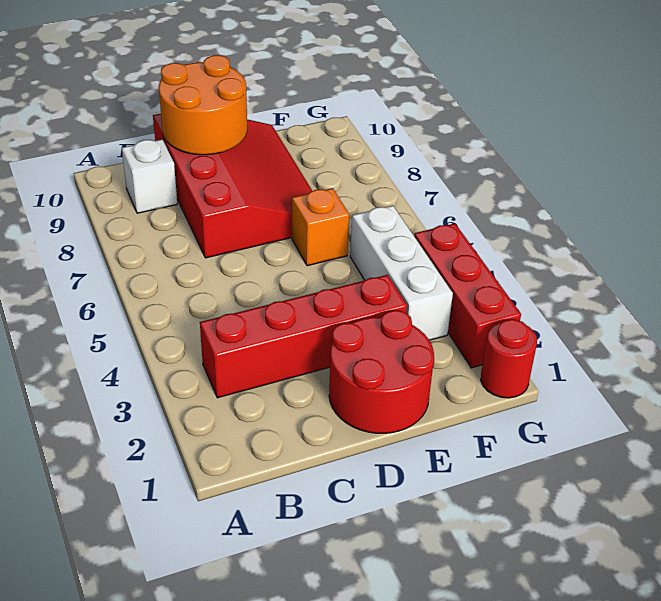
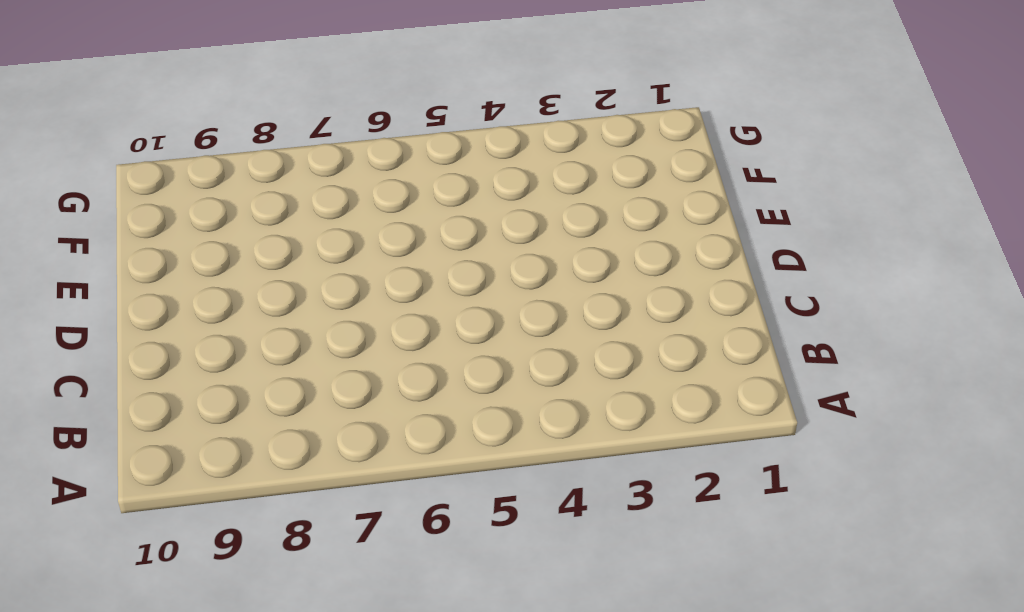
none -> red brick B3:E3 level 1
none -> white brick B9 level 1

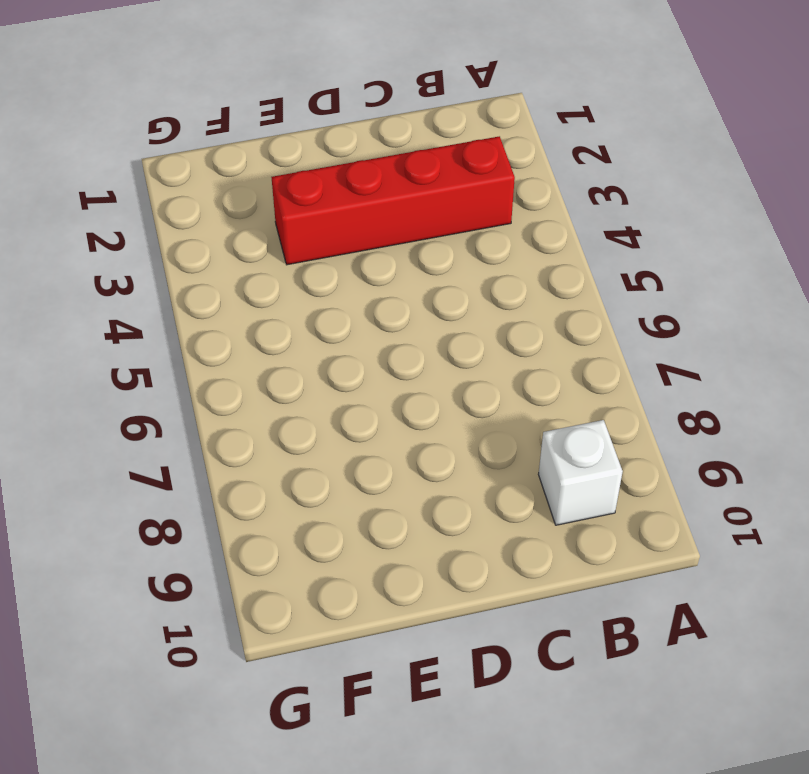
none -> red slope C7:E10 level 1 top C
none -> red round brick D1:E2 level 1

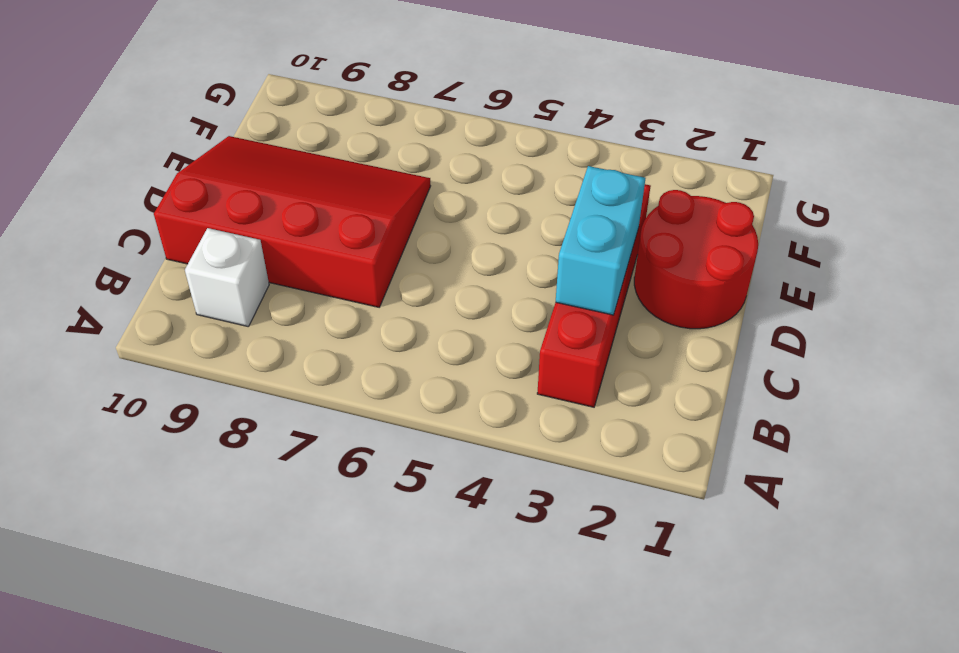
cyan brick C3:D3 level 2 -> none
none -> orange brick E6 level 1
none -> white brick F3:F5 level 1

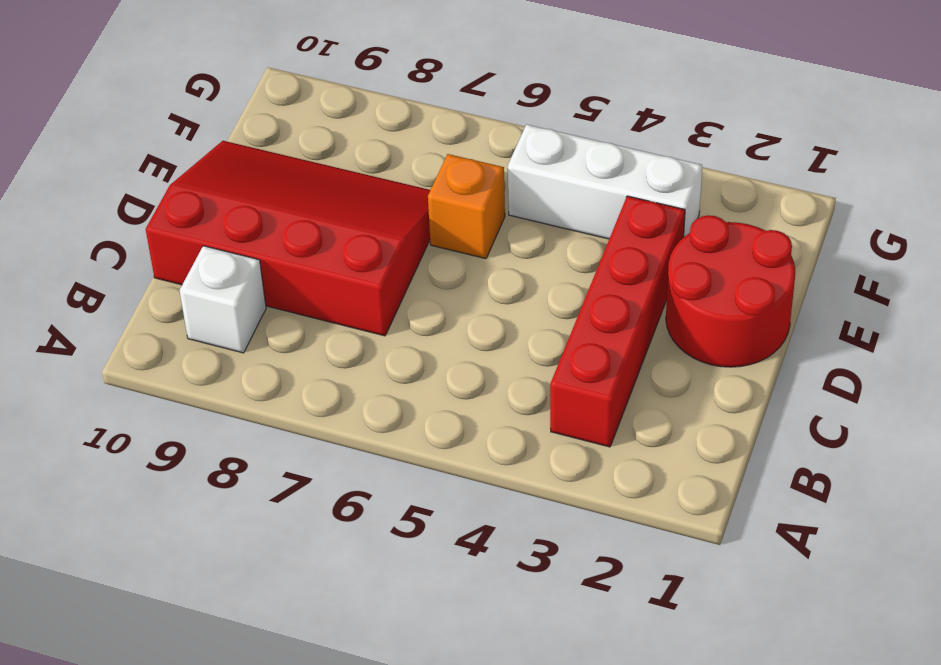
none -> red round brick G1 level 1
none -> red brick G2:G4 level 1

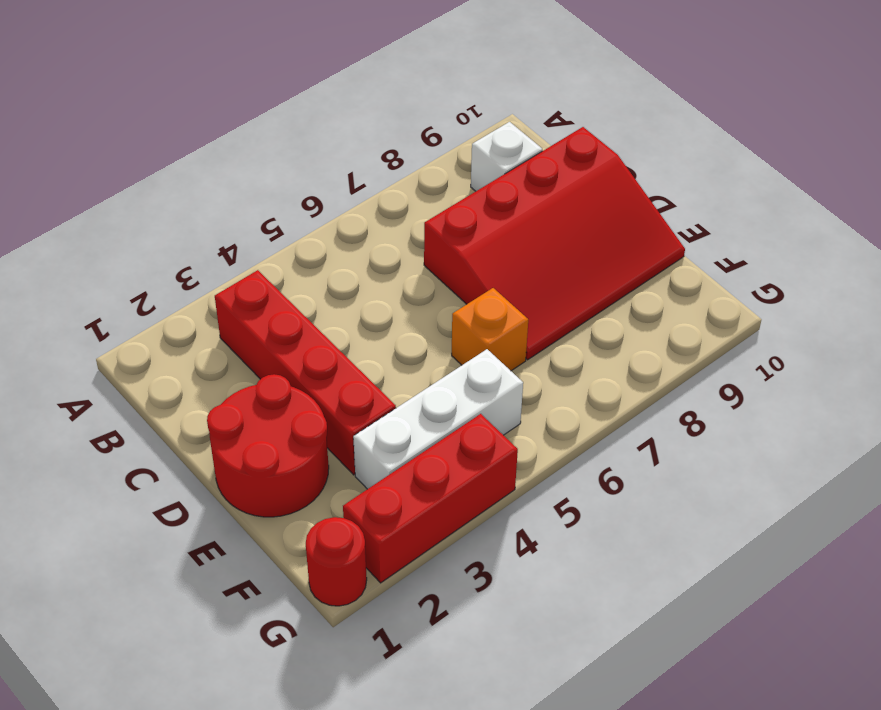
none -> orange round brick C9:D10 level 2

